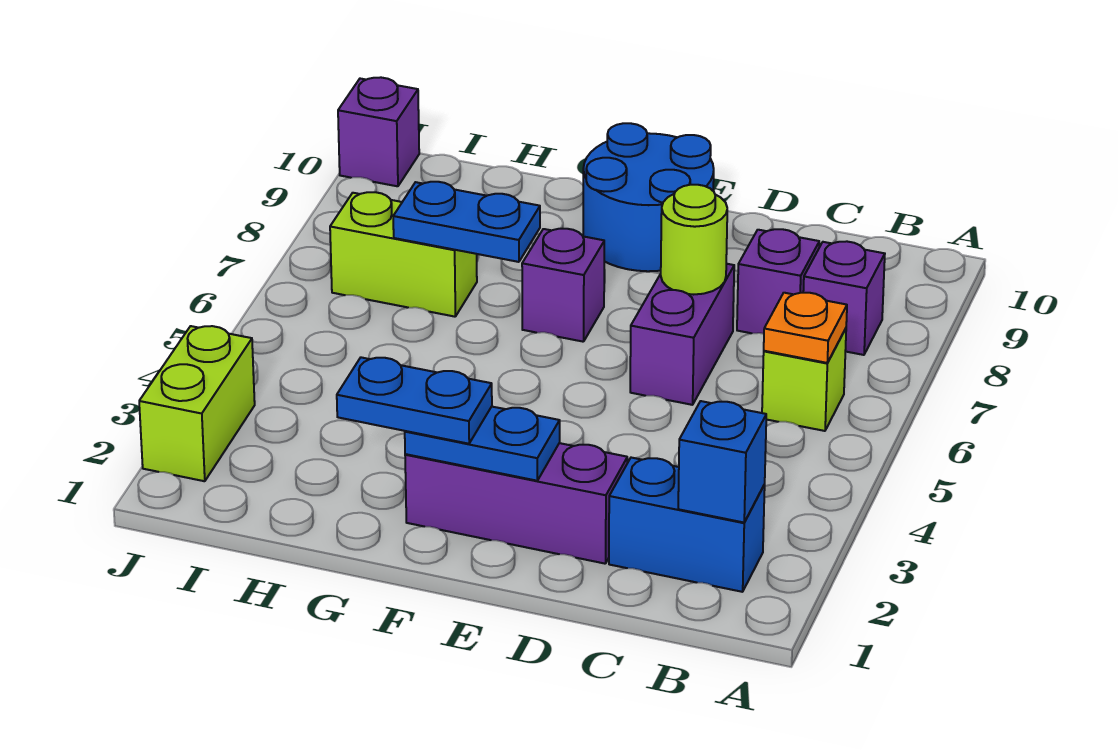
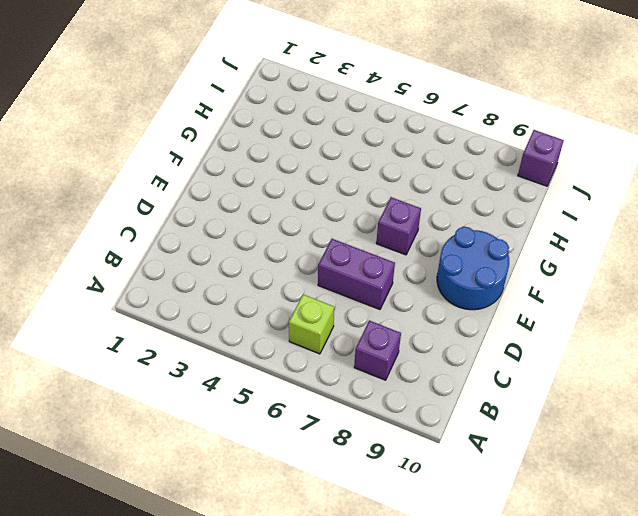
none -> blue brick B2:C2 level 1
none -> purple brick C8 level 1
none -> purple brick D2:F2 level 1

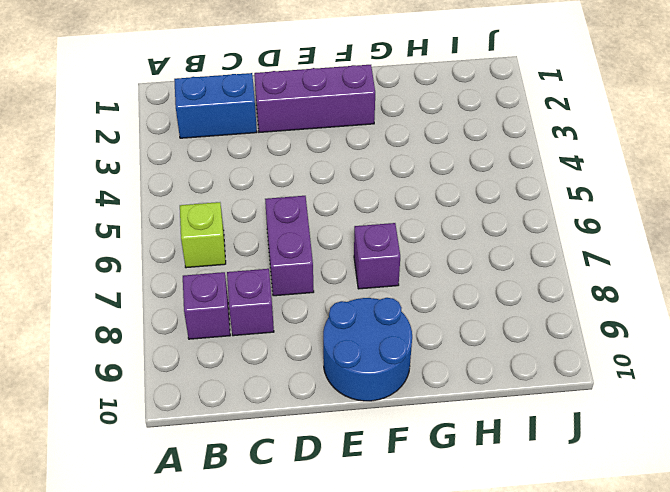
none -> lime brick H7:I7 level 1
none -> lime brick J2:J3 level 1
none -> purple brick J10 level 1

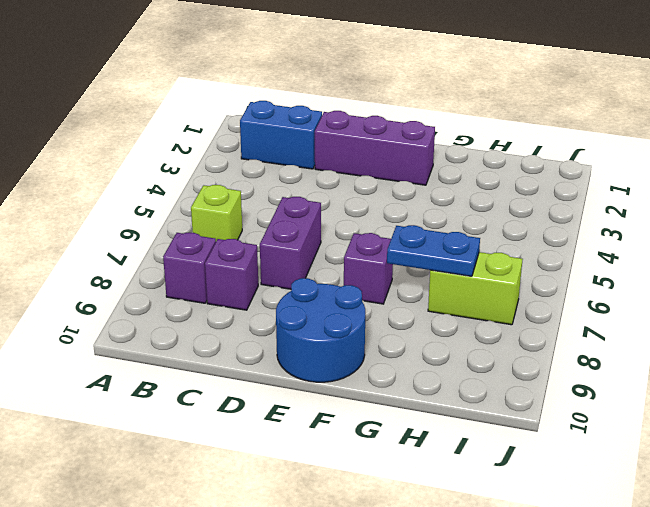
none -> lime brick J2:J3 level 1
none -> purple brick J10 level 1
none -> blue brick B2 level 2

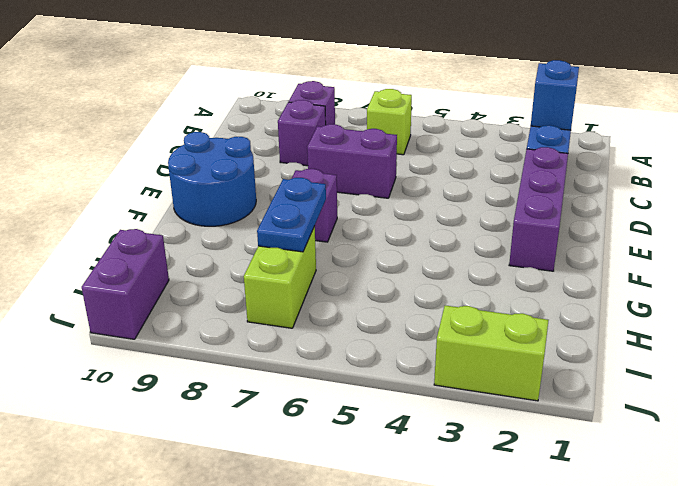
purple brick I10:J10 level 1 -> purple brick J10 level 1
none -> orange plate B6 level 2
none -> lime round brick D7 level 2
none -> blue plate E2:F2 level 2

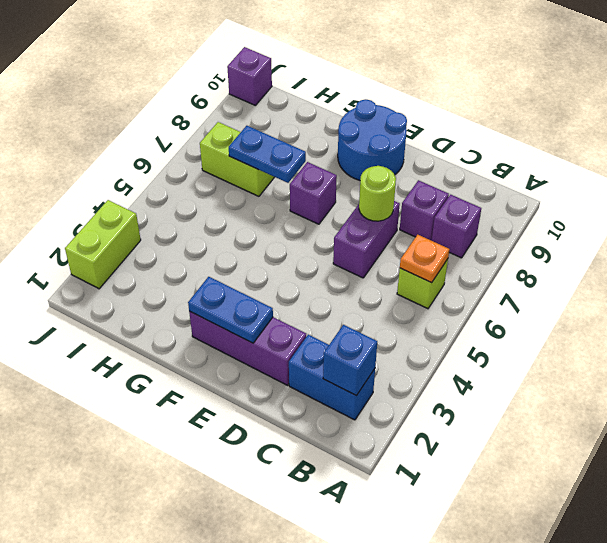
none -> blue plate F2:G2 level 3

